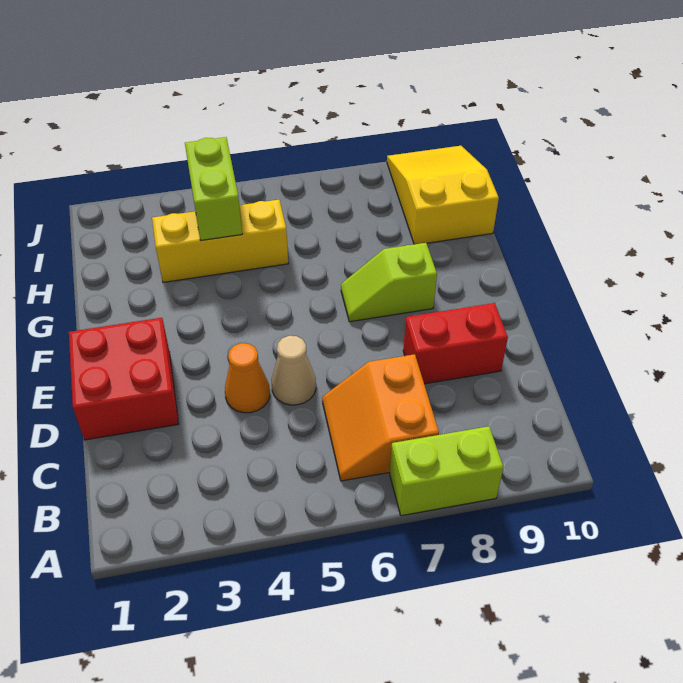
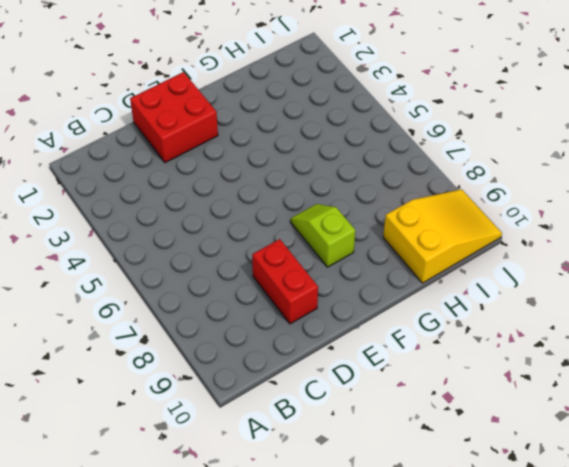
none -> lime brick A7:A8 level 1
none -> orange slope B6:C7 level 1 top 7

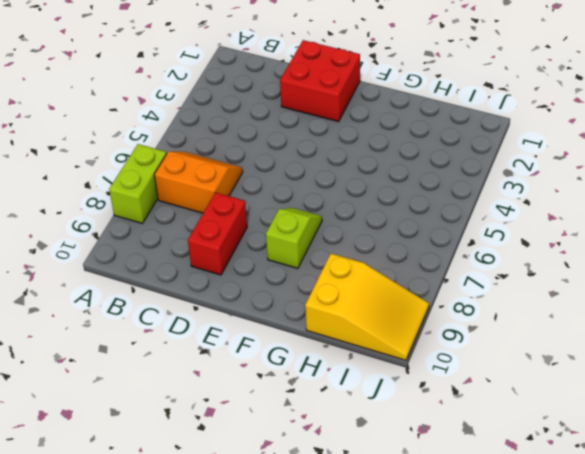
none -> orange cone D4 level 1
none -> tan cone D5 level 1

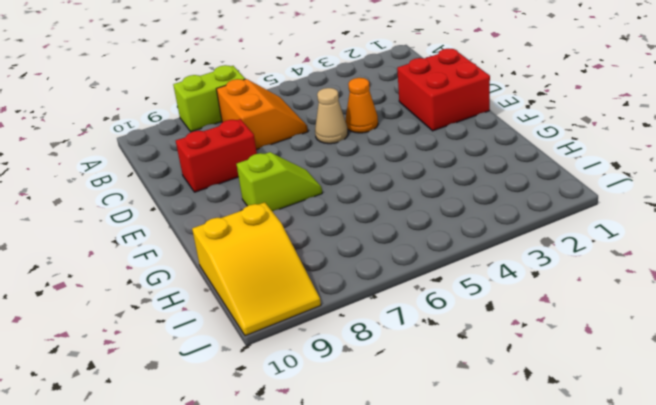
none -> yellow brick H3:H5 level 1
none -> lime brick H4:I4 level 2

